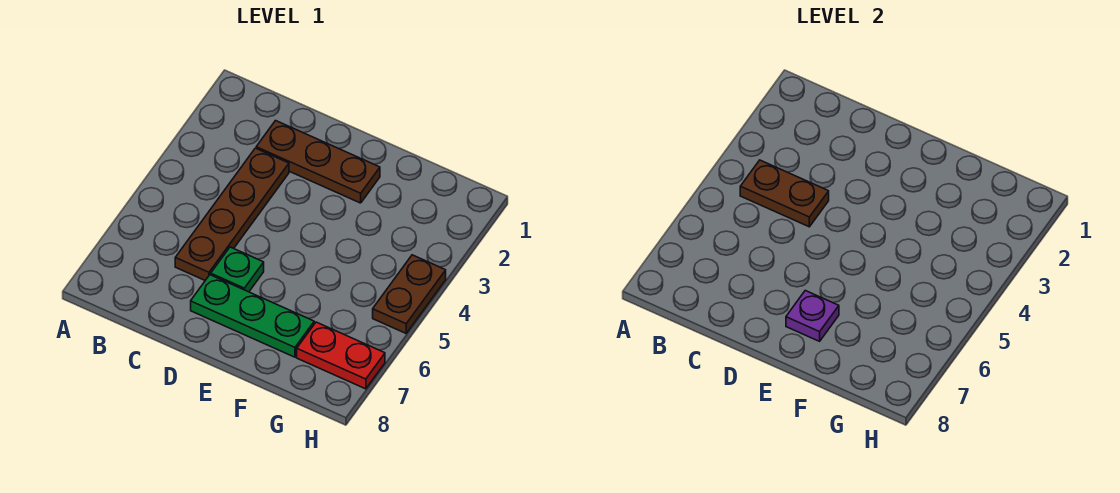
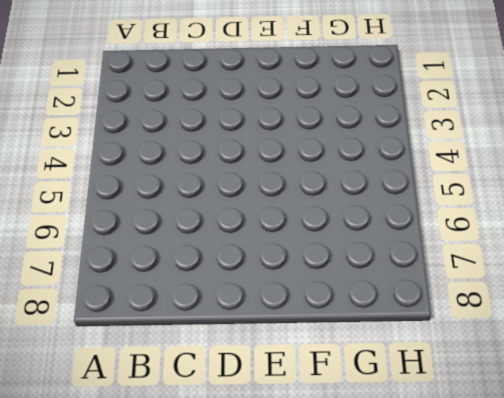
none -> brown plate C2:E2 level 1
none -> brown plate C3:C6 level 1

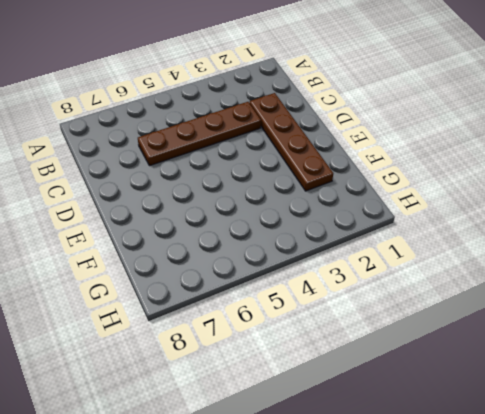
brown plate C2:F2 level 1 -> brown plate C2:E2 level 1
none -> green plate D6 level 1
none -> green plate D7:F7 level 1

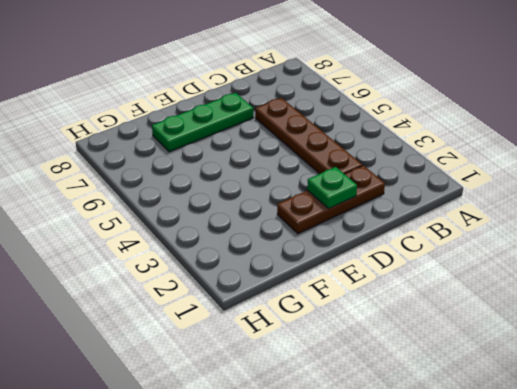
green plate D2 level 2 -> green plate D6 level 1
none -> red plate G7:H7 level 1
none -> brown plate H4:H5 level 1

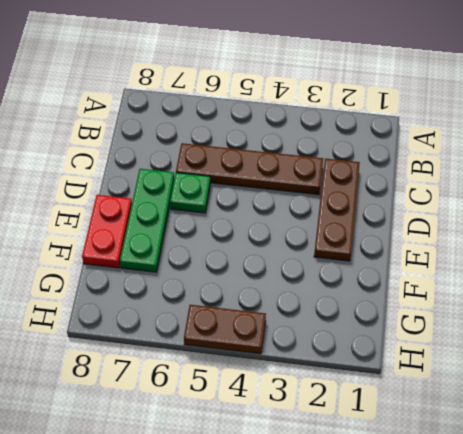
red plate E8:F8 level 1 -> red plate G7:H7 level 1
none -> brown plate B4:C4 level 2
none -> purple plate E7 level 2

